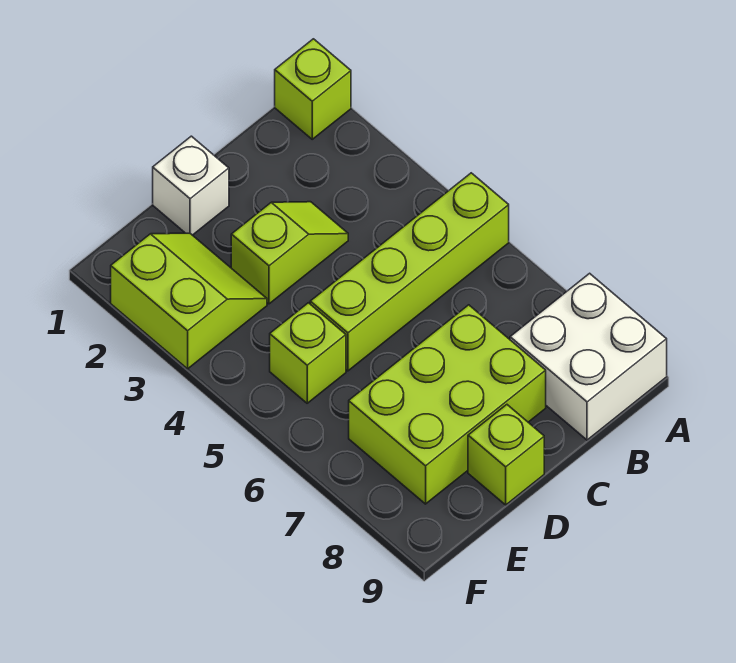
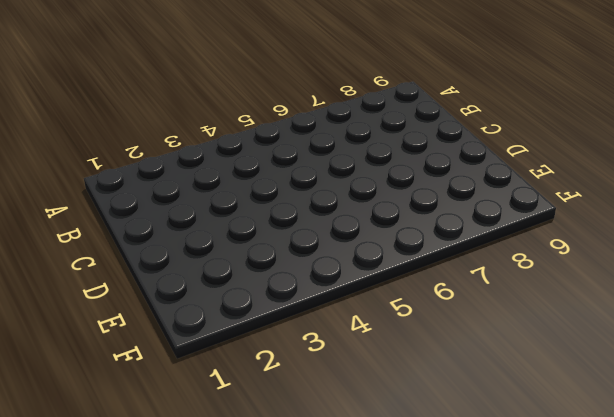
none -> lime brick A1 level 1
none -> lime brick A5:D5 level 1

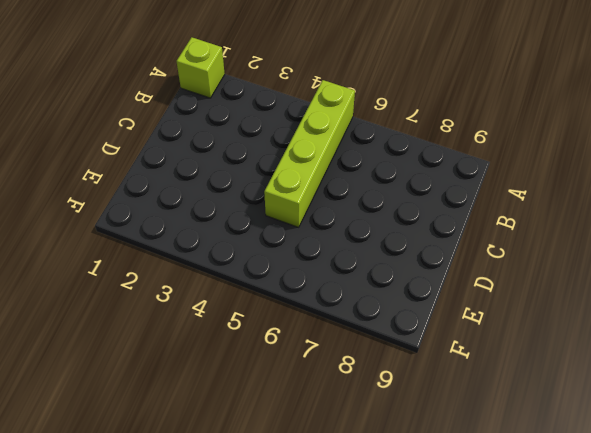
none -> white brick A8:B9 level 1
none -> lime slope C3:D3 level 1 top D

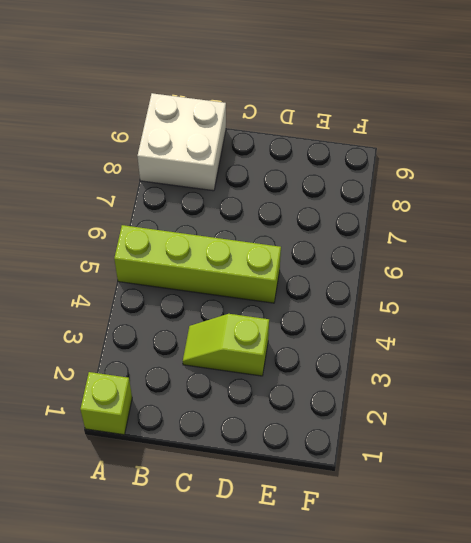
none -> lime brick C7:E8 level 1
none -> white brick D1 level 1

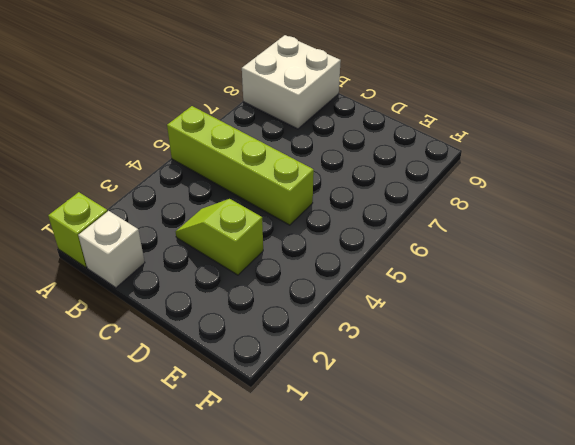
white brick B1 level 1 -> white brick D1 level 1
none -> lime brick C7:E8 level 1
none -> lime brick D9 level 1

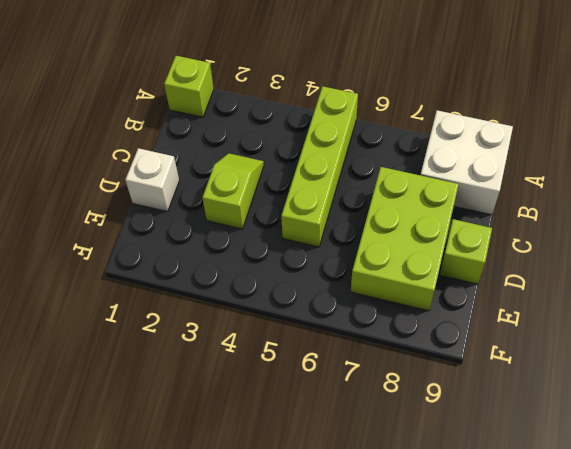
none -> lime slope E2:F3 level 1 top F
none -> lime brick E5 level 1

